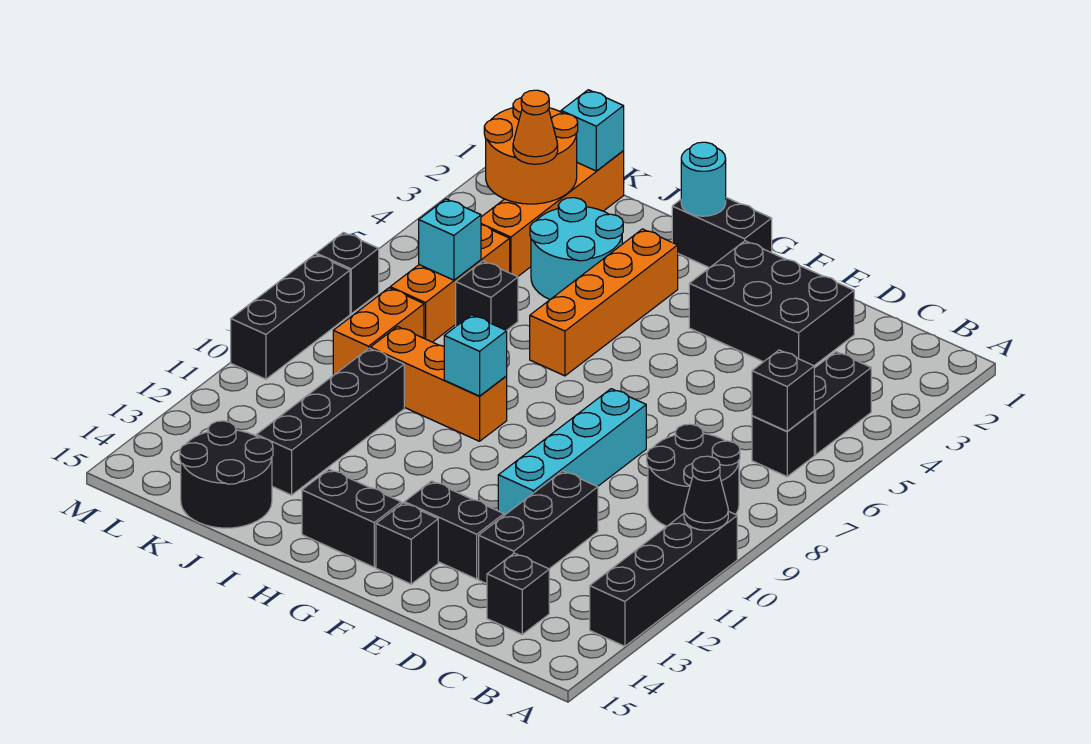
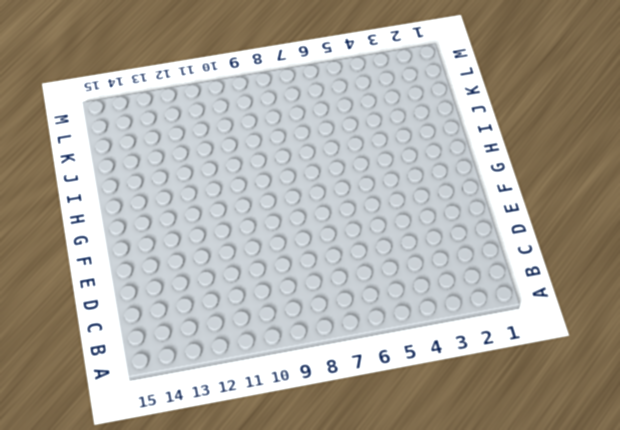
none -> black brick A10:A13 level 1
none -> black brick B4:B5 level 1
none -> black brick B6 level 1
none -> black round brick B8:C9 level 1

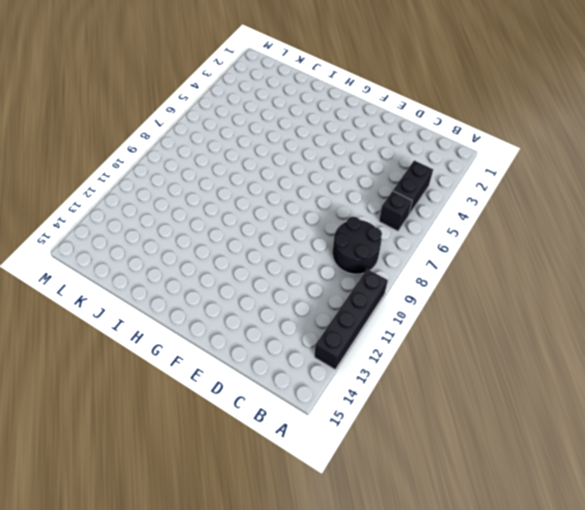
none -> black brick C14 level 1
none -> black brick D2:F3 level 1
none -> black brick D11:D13 level 1
none -> cyan brick E8:E11 level 1

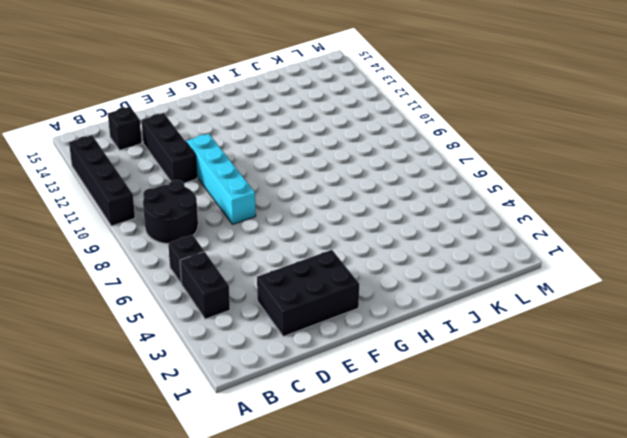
none -> black brick E13:F13 level 1
none -> black brick F14 level 1
none -> black brick G1:H1 level 1
none -> black brick G14:H14 level 1

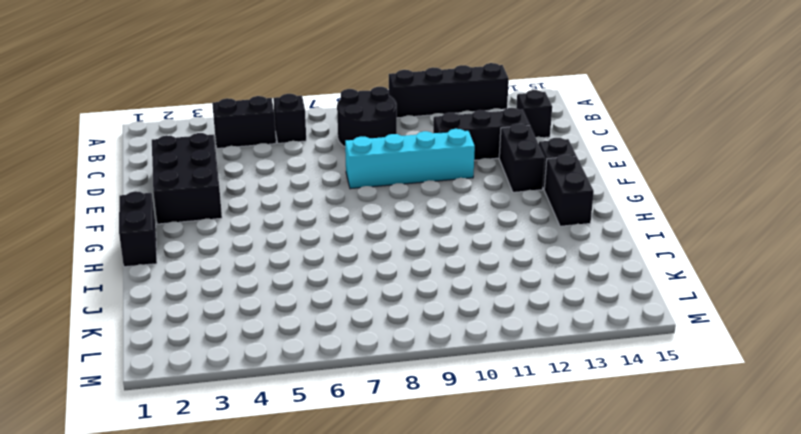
none -> orange brick H3:H6 level 1
none -> orange brick H9:J9 level 1
none -> cyan round brick I3:J4 level 1
none -> black brick J6 level 1

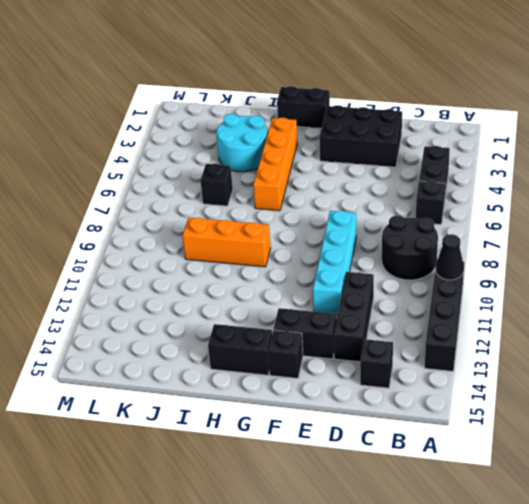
none -> black brick J10:J13 level 1
none -> black round brick J14:K15 level 1
none -> orange brick K1:K4 level 1
none -> orange brick K5:K7 level 1

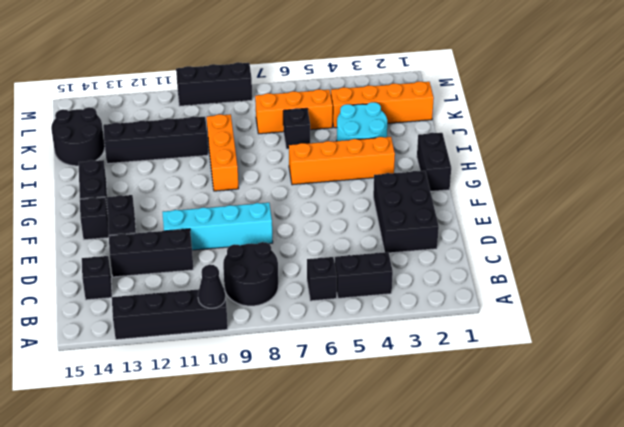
none -> orange brick K8:K9 level 1
none -> black brick M7 level 1
none -> black brick B6 level 2
none -> cyan round brick H1 level 2

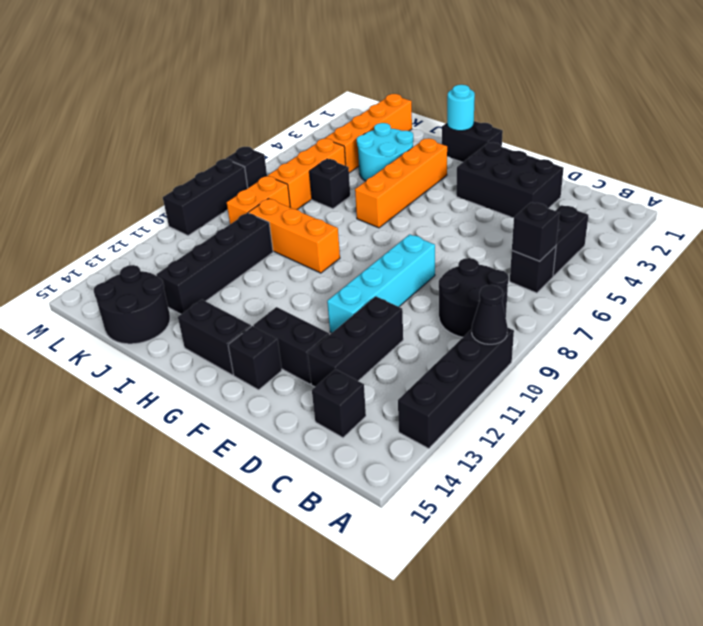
none -> cyan brick H9 level 2
none -> cyan brick K1 level 2
none -> orange round brick K2:L3 level 2
none -> cyan brick K6 level 2

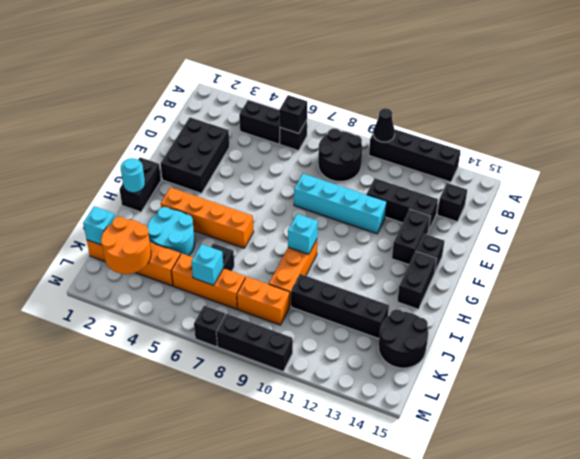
none -> orange cone K3 level 3

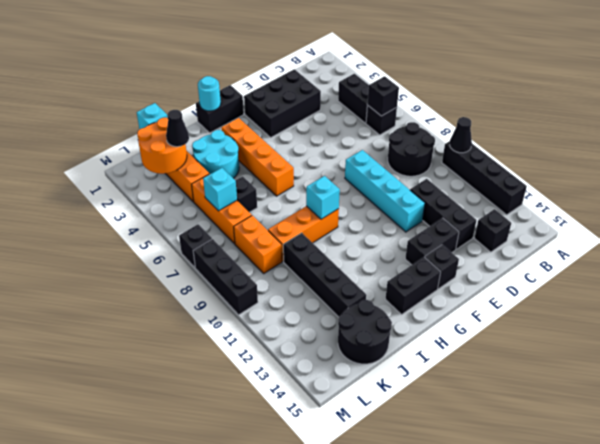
black cone K3 level 3 -> orange cone K3 level 3

